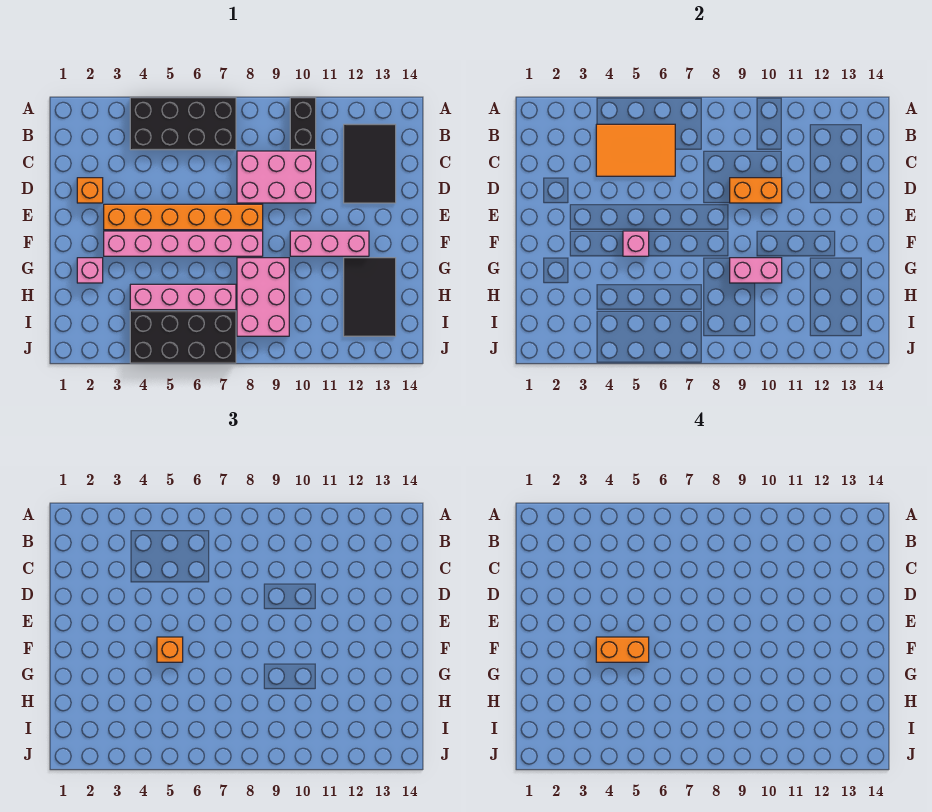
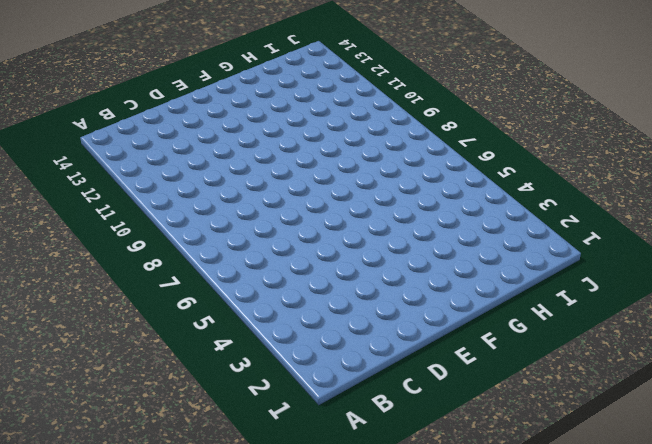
none -> black brick A4:B7 level 1
none -> black brick A10:B10 level 1
none -> black tile B12:D13 level 1

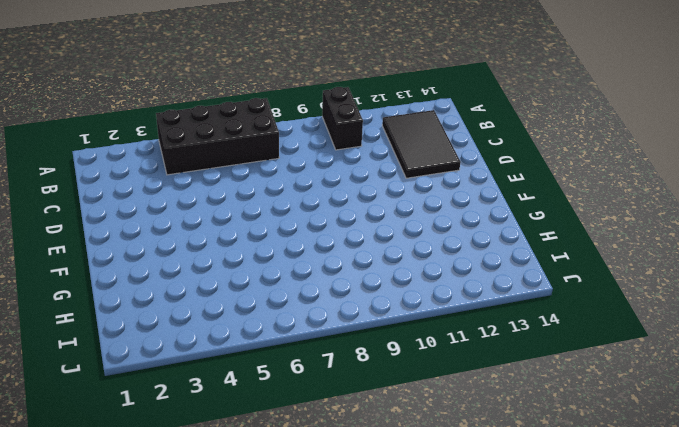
none -> pink brick C8:D10 level 1
none -> orange brick D2 level 1
none -> orange brick E3:E8 level 1

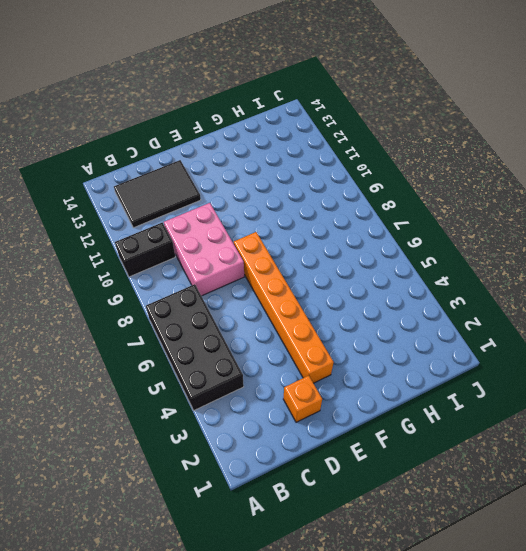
none -> pink brick F3:F8 level 1
none -> pink brick F10:F12 level 1
none -> pink brick G2 level 1

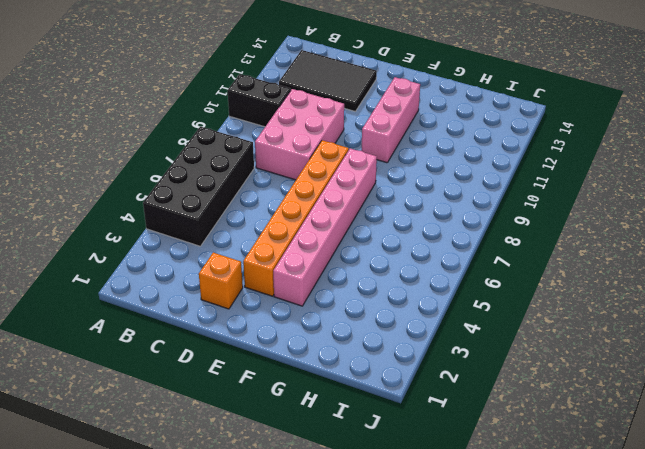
none -> pink brick G2 level 1
none -> pink brick G8:I9 level 1
none -> black tile G12:I13 level 1

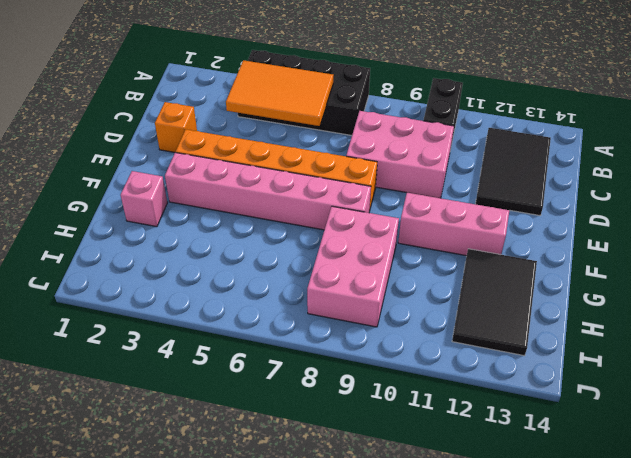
none -> pink brick H4:H7 level 1
none -> black brick I4:J7 level 1
none -> orange brick D9:D10 level 2

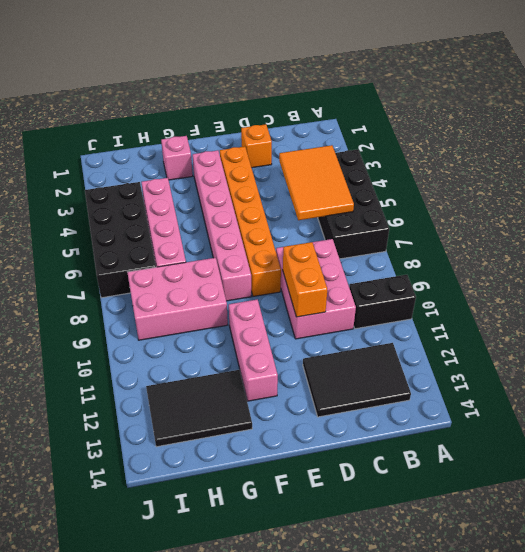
none -> pink brick F5 level 2
none -> pink brick G9:G10 level 2
none -> orange brick F5 level 3

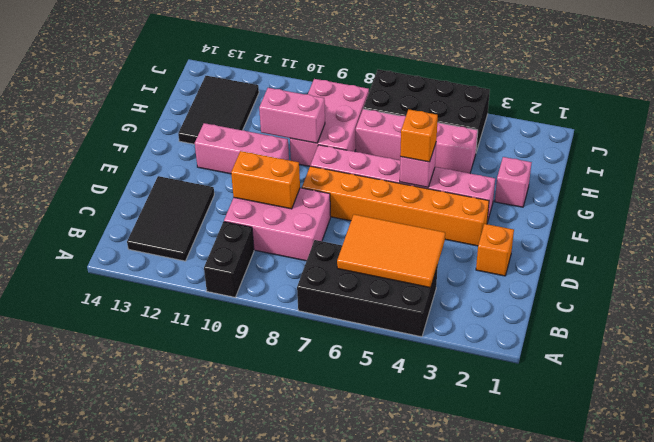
none -> orange brick F4:F5 level 4

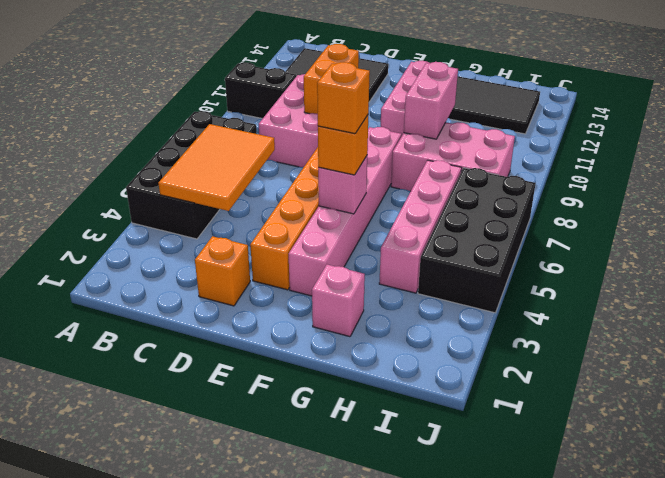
orange brick F5 level 4 -> orange brick F4:F5 level 4

